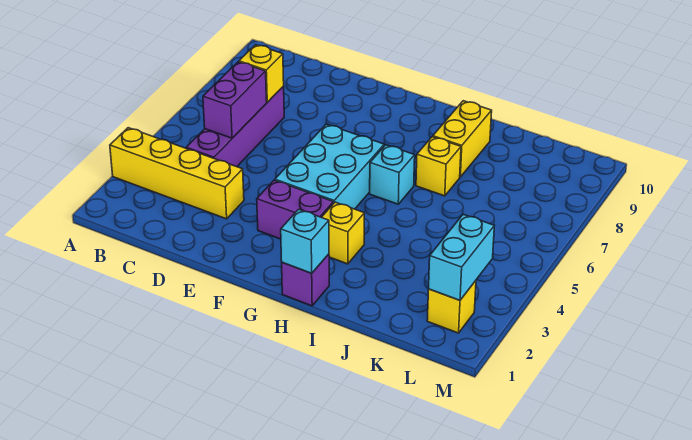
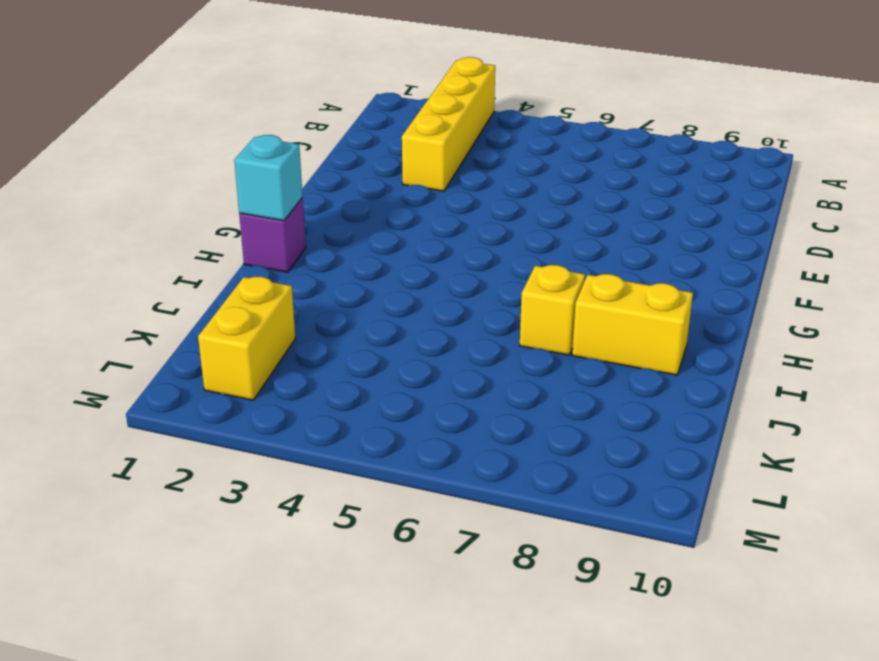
yellow brick K2:L2 level 1 -> yellow brick L2 level 1
none -> purple brick C4:C7 level 1
none -> purple brick F3:G3 level 1
none -> cyan brick F4:G6 level 1

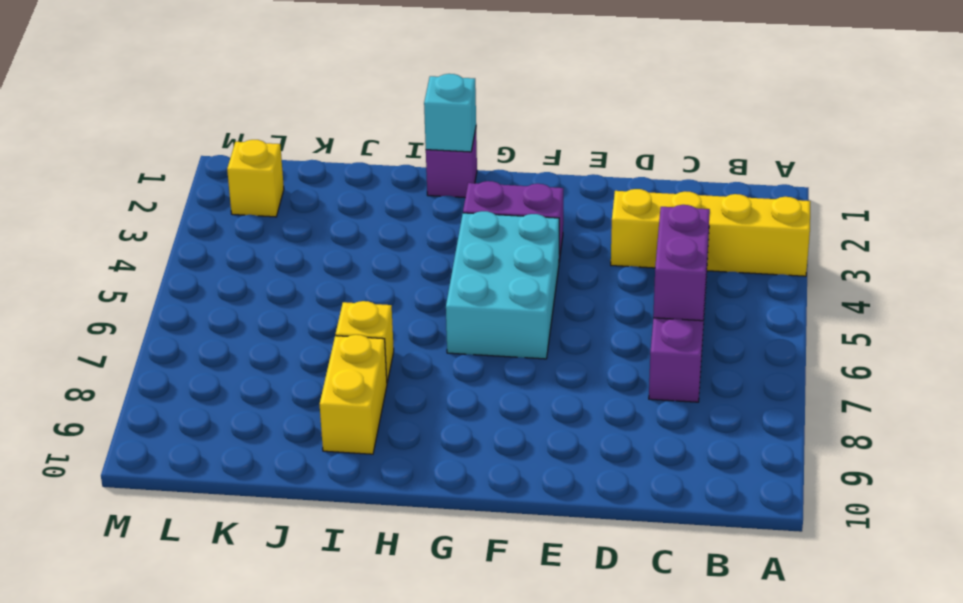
none -> yellow brick H3 level 1
none -> cyan brick H6 level 1
none -> yellow brick C7 level 2

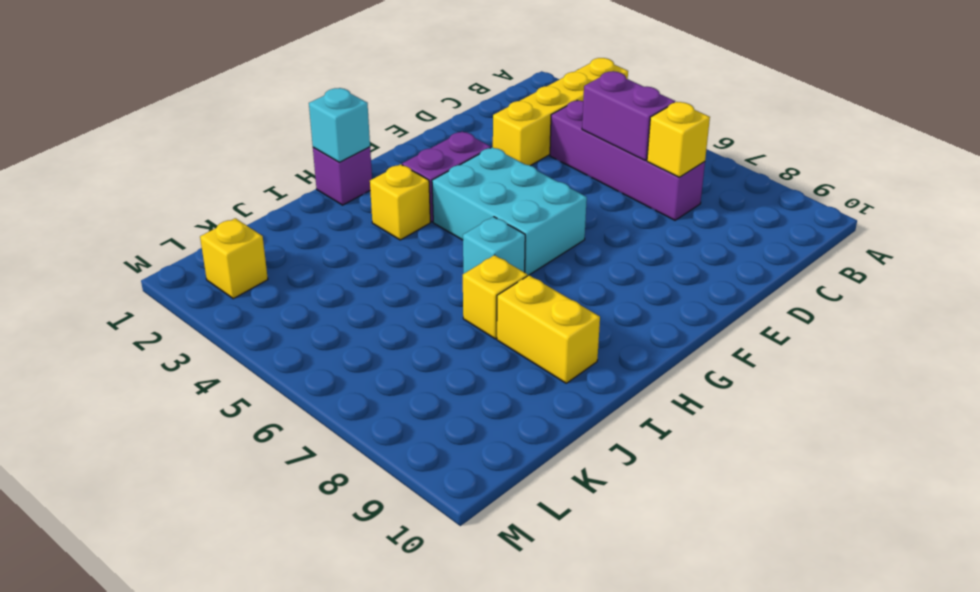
none -> cyan brick L2:L3 level 2

